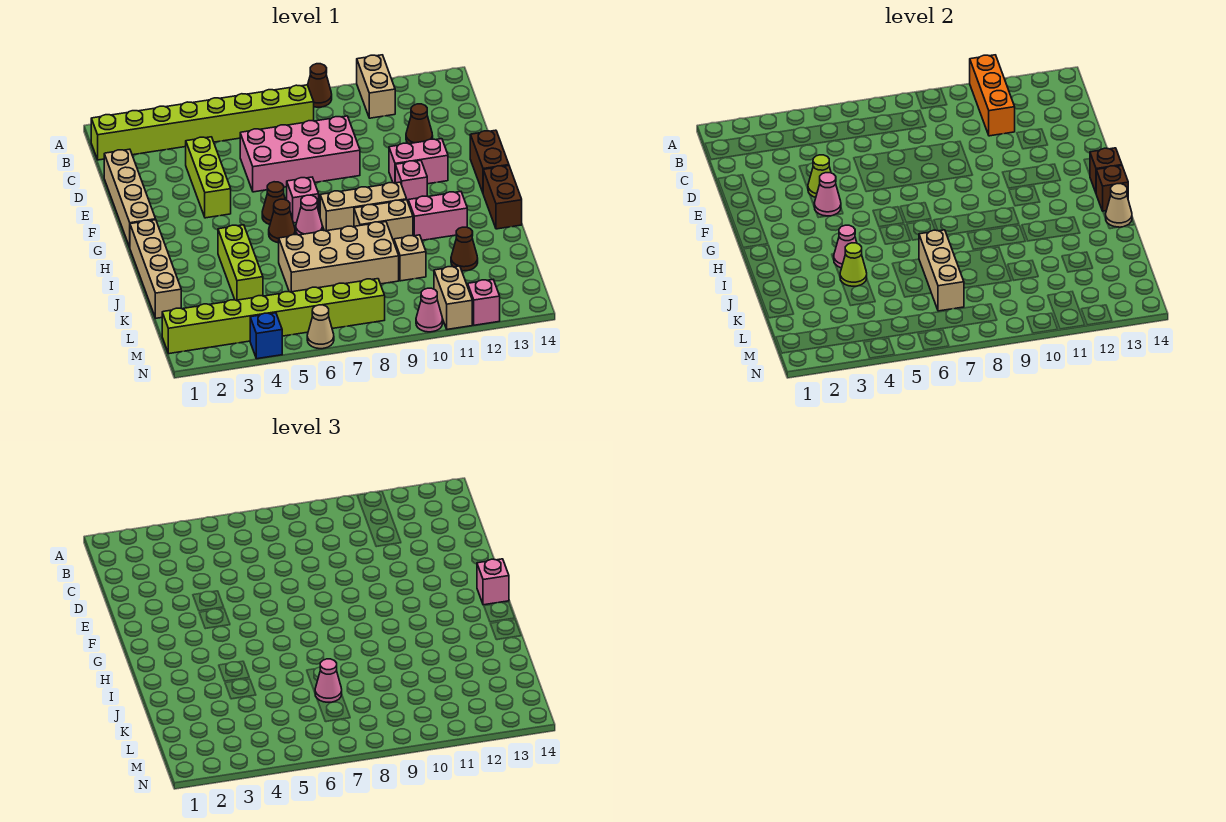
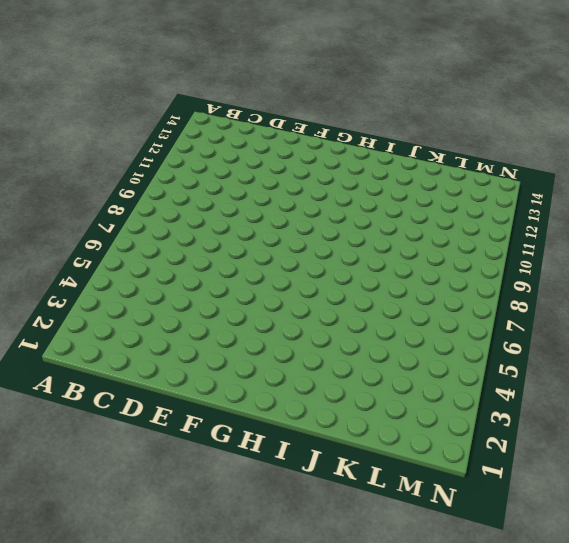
none -> brown cone A9 level 1
none -> tan brick A11:B11 level 1
none -> lime brick B1:B8 level 1
none -> tan brick D1:G1 level 1

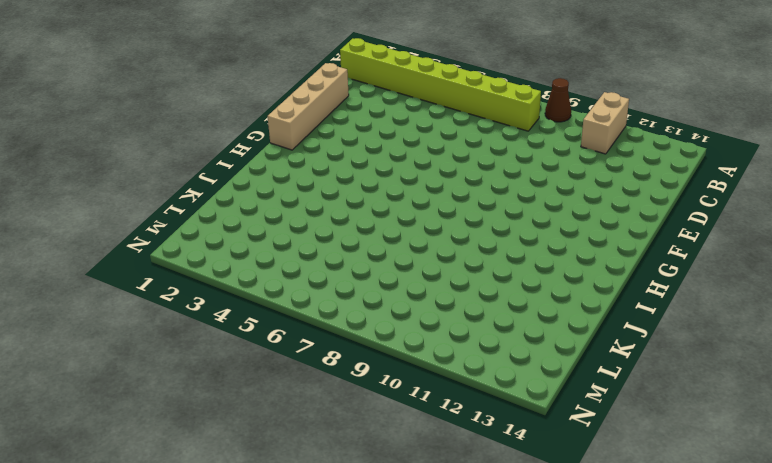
none -> lime brick D4:F4 level 1
none -> pink brick D6:E9 level 1
none -> brown cone D12 level 1
none -> pink brick F11:F12 level 1

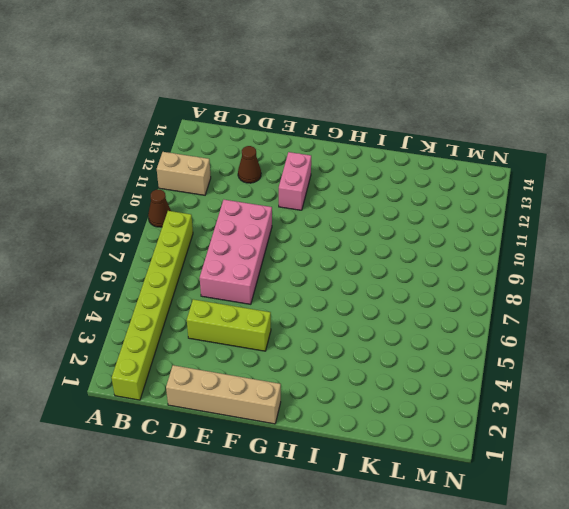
none -> brown brick F14:G14 level 1
none -> brown cone G6 level 1
none -> pink brick G7 level 1
none -> pink brick G11 level 1

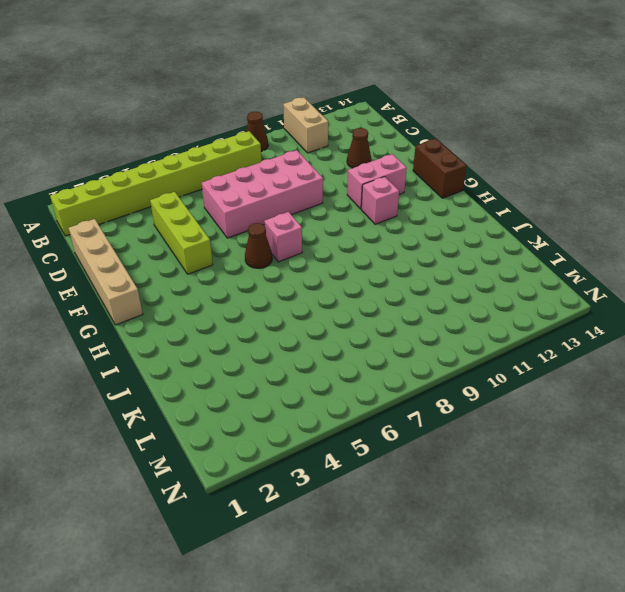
none -> tan brick H1:K1 level 1
none -> brown cone H6 level 1
none -> pink cone H7 level 1
none -> tan brick H8:H10 level 1

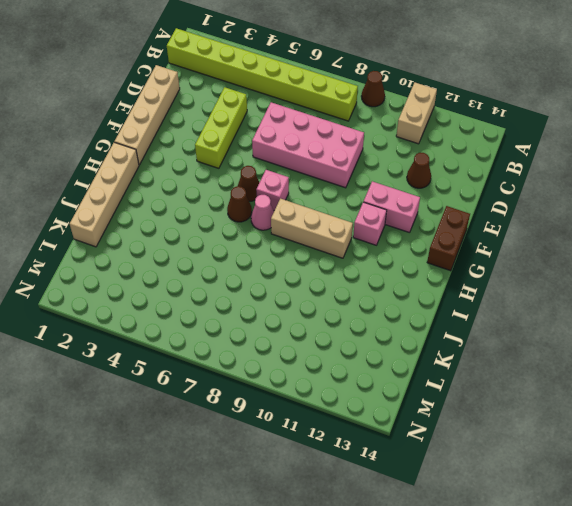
none -> brown brick H14:I14 level 1
none -> lime brick I4:K4 level 1
none -> tan brick I9:I10 level 1
none -> pink brick I11:I12 level 1

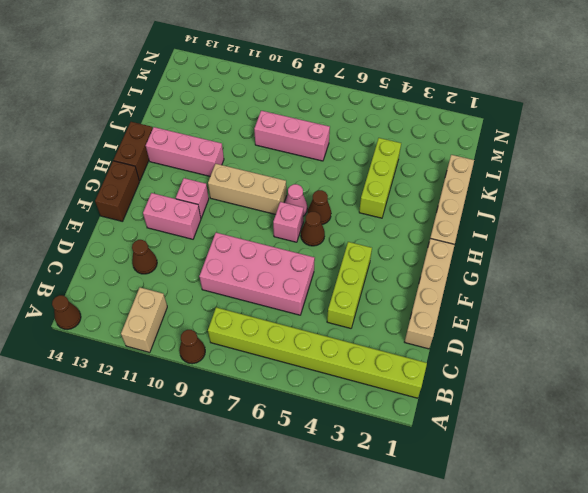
brown cone A14 level 1 -> brown cone K12 level 1
pink brick I11:I13 level 1 -> pink brick I11:I12 level 1
pink brick K7:K9 level 1 -> tan brick J6:K9 level 1
none -> tan brick I9:I10 level 1
none -> tan brick K10 level 1
none -> lime brick M1:M8 level 1
none -> tan brick M11:N11 level 1

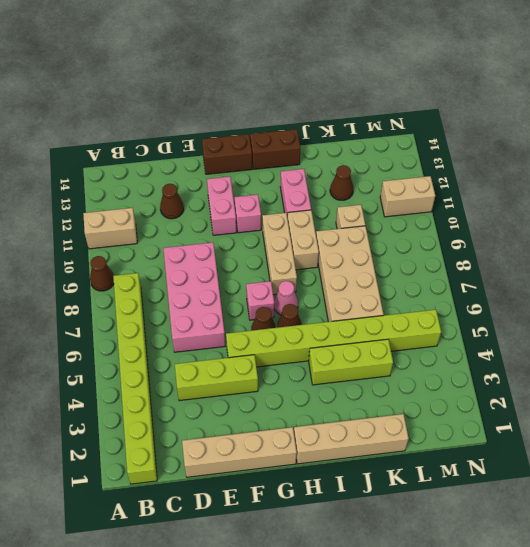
lime brick F5:M5 level 1 -> lime brick M1:M8 level 1
none -> blue brick N4 level 1
none -> tan cone N6 level 1
none -> pink cone N10 level 1
none -> pink brick N12 level 1

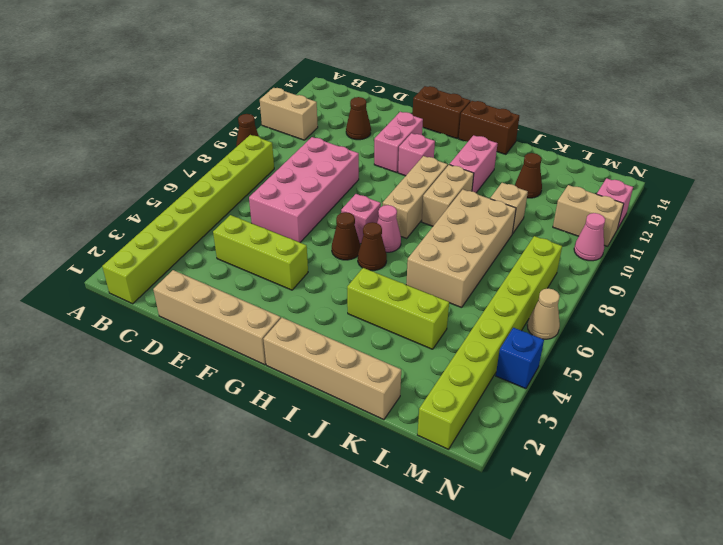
none -> orange brick A11:C11 level 2
none -> lime cone E4 level 2
none -> pink cone F4 level 2
none -> brown brick G14 level 2

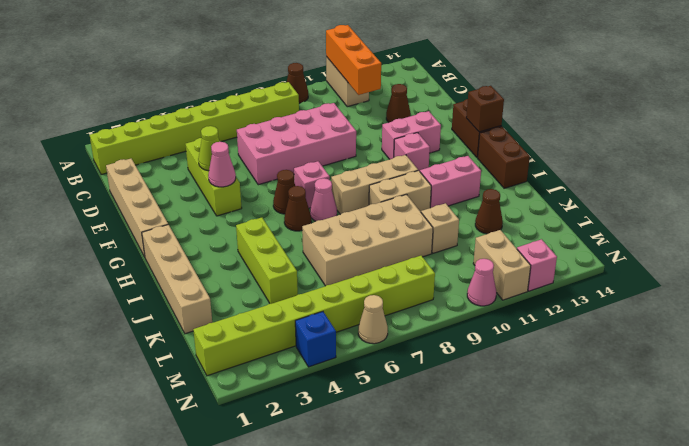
none -> brown brick H14 level 2
none -> pink cone I4 level 2
none -> tan cone I14 level 2
none -> lime cone J4 level 2

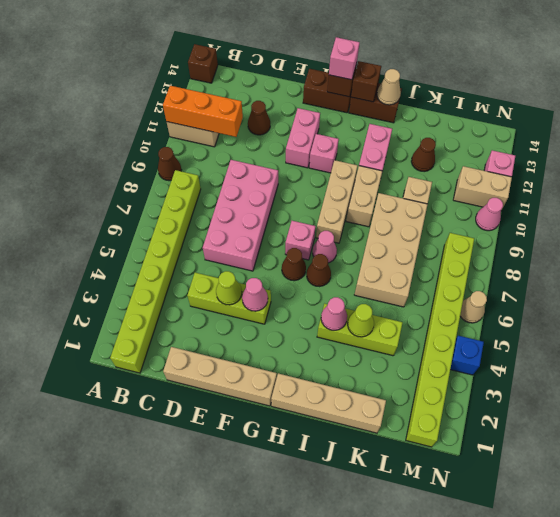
brown brick A14 level 1 -> none
none -> tan brick J7:L7 level 2
none -> pink cone K7 level 3

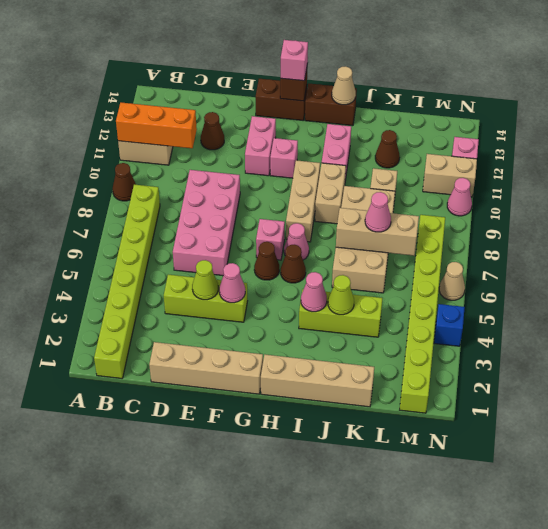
none -> brown brick H14 level 2

